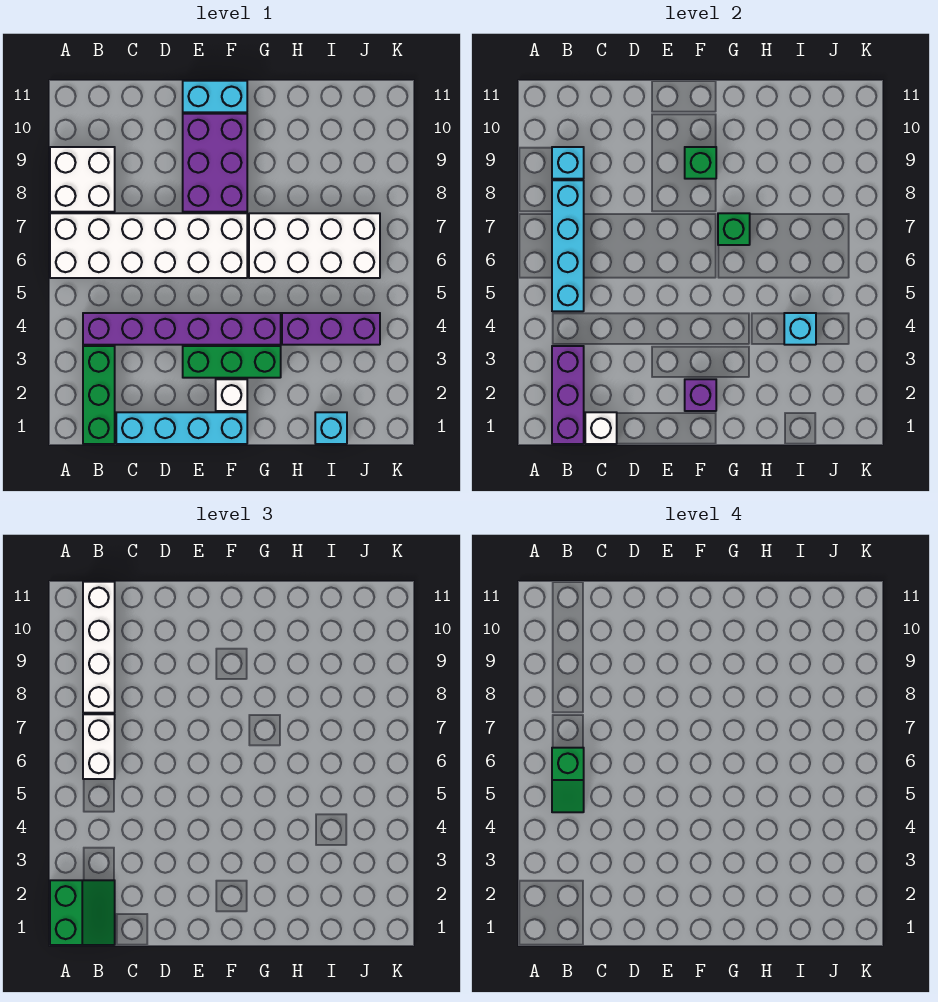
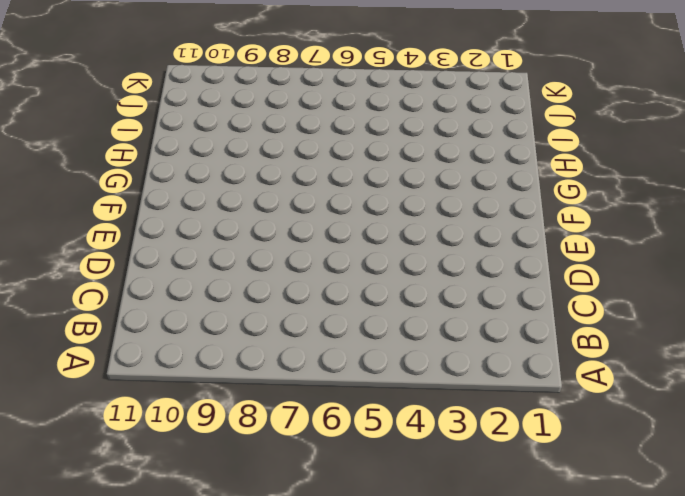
none -> white brick A6:F7 level 1
none -> white brick A8:B9 level 1
none -> green brick B1:B3 level 1

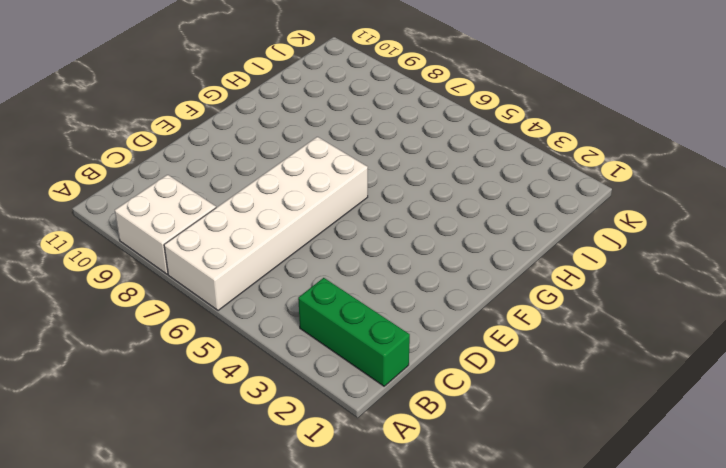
none -> purple brick B4:G4 level 1
none -> cyan brick C1:F1 level 1
none -> green brick E3:G3 level 1

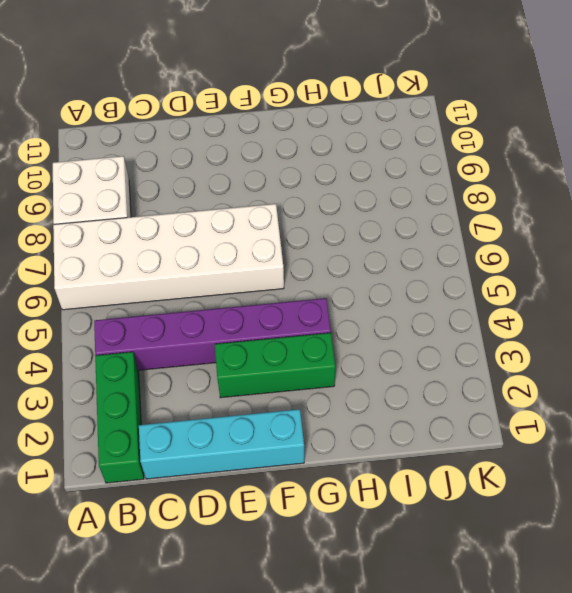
none -> purple brick E8:F10 level 1
none -> cyan brick E11:F11 level 1
none -> white brick F2 level 1

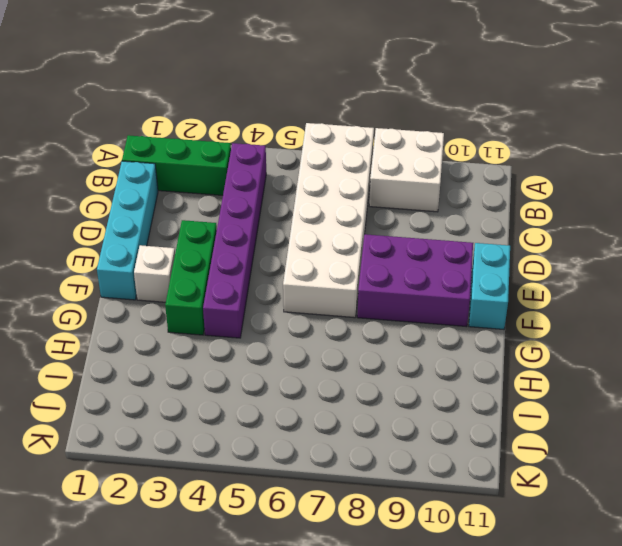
none -> white brick G6:J7 level 1
none -> purple brick H4:J4 level 1
none -> cyan brick I1 level 1

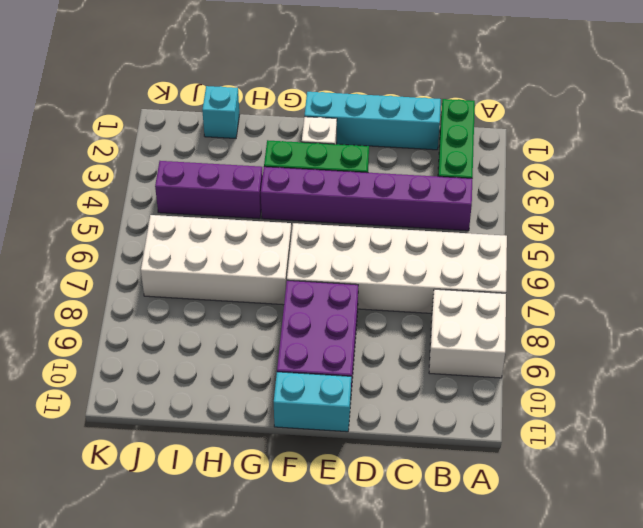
none -> purple brick B1:B3 level 2
none -> cyan brick B5:B8 level 2
none -> cyan brick B9 level 2

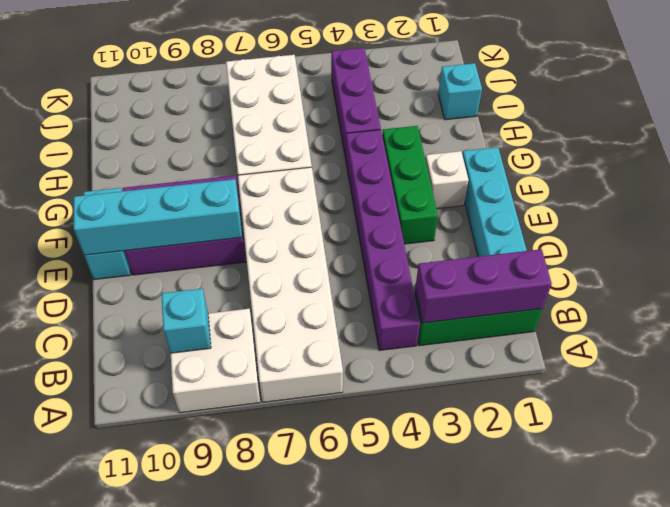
cyan brick E8:E11 level 2 -> cyan brick B5:B8 level 2
none -> white brick C1 level 2
none -> purple brick F2 level 2
none -> green brick F9 level 2

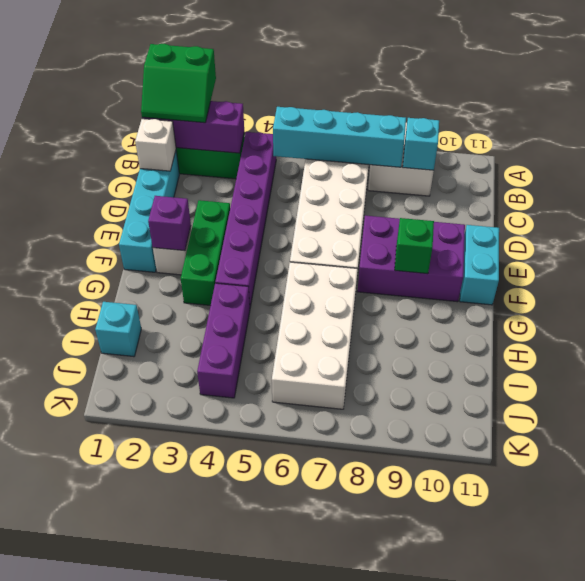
none -> green brick G7 level 2
none -> cyan brick I4 level 2
none -> white brick B6:B7 level 3

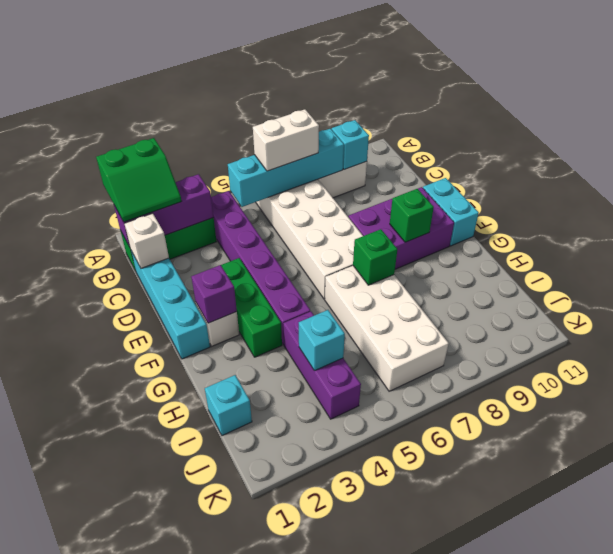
none -> white brick B8:B11 level 3
none -> green slope B5:B6 level 4 top 6

